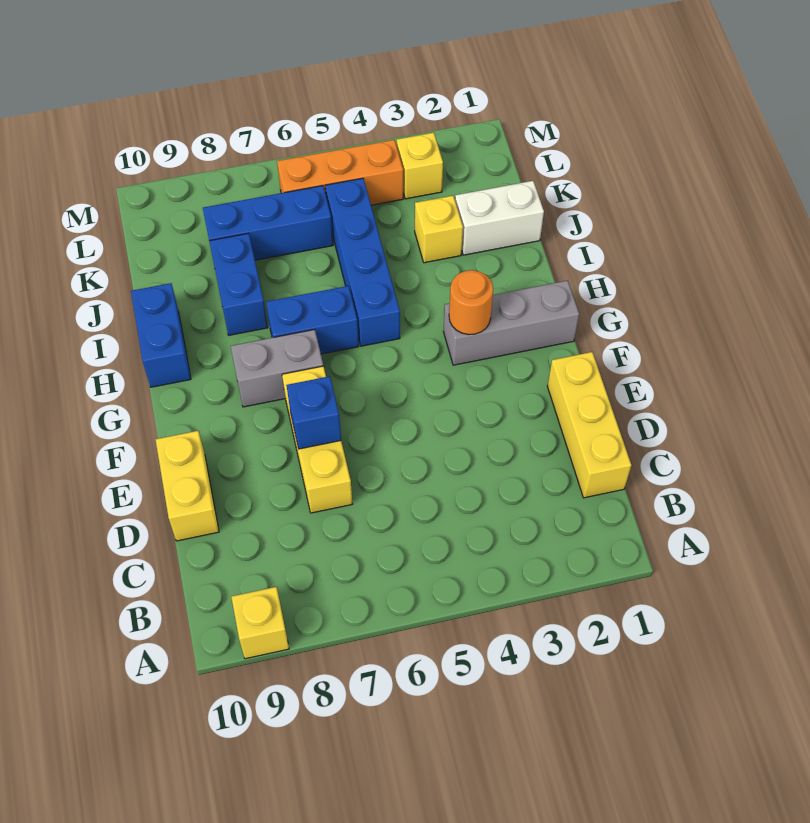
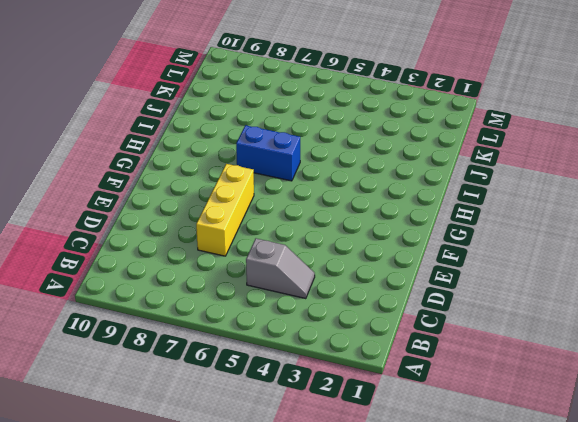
grey slope C4:C5 level 1 top 5 -> none
none -> yellow brick A9 level 1
none -> yellow brick C1:E1 level 1
none -> yellow brick D10:E10 level 1

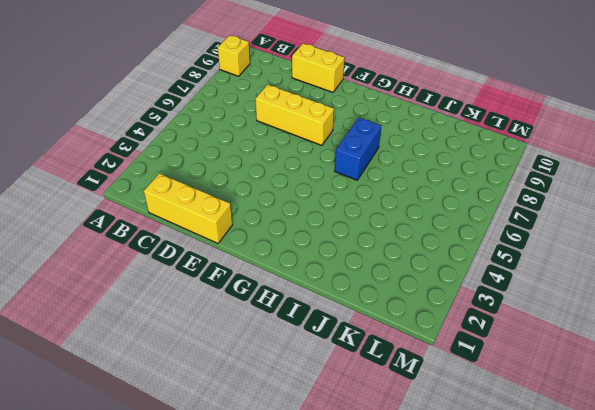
none -> grey brick G1:G3 level 1
none -> grey brick G7:G8 level 1
none -> blue brick H5:K5 level 1

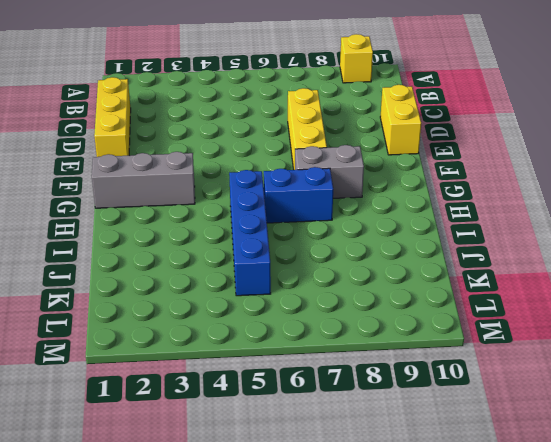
none -> blue brick H10:I10 level 1
none -> blue brick I8:J8 level 1
none -> white brick J1:J2 level 1

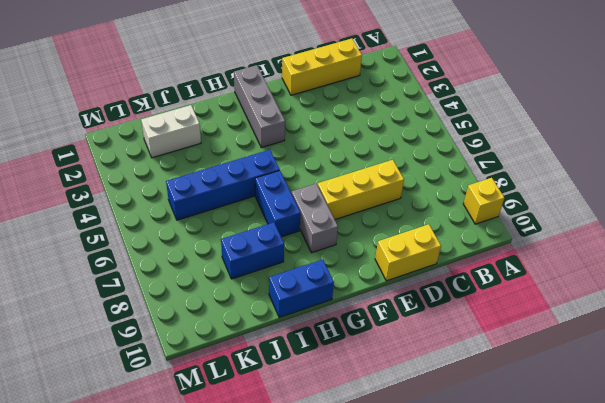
white brick J2:K2 level 1 -> white brick J1:J2 level 1
none -> yellow brick J3 level 1
none -> blue brick K6:K8 level 1
none -> yellow brick L3 level 1

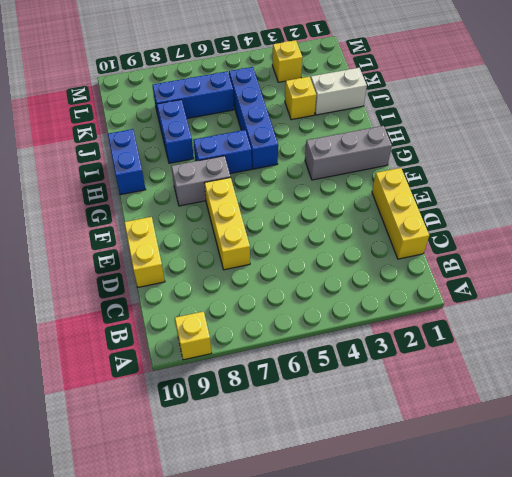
none -> orange brick L4:L6 level 1
none -> blue brick E7 level 2
none -> orange round brick G3 level 2

